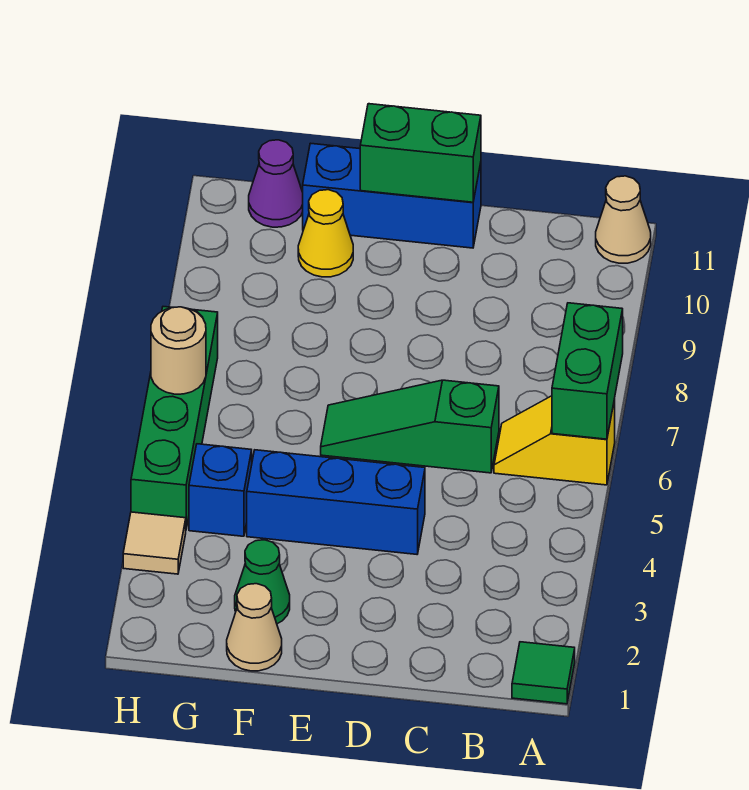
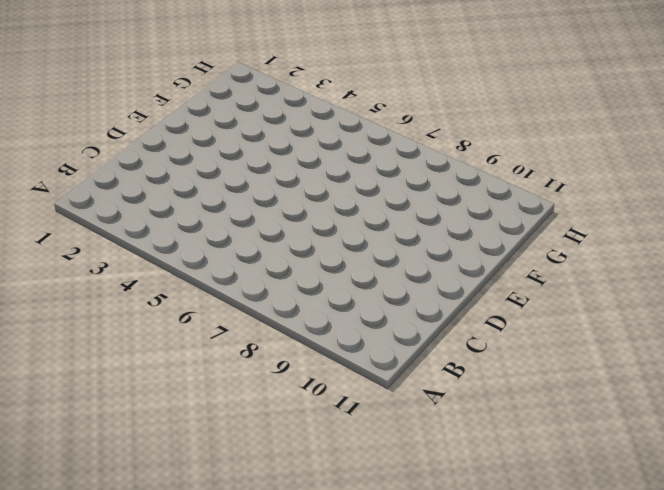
none -> green tile A1 level 1
none -> yellow slope A6:B6 level 1 top A
none -> tan cone A11 level 1

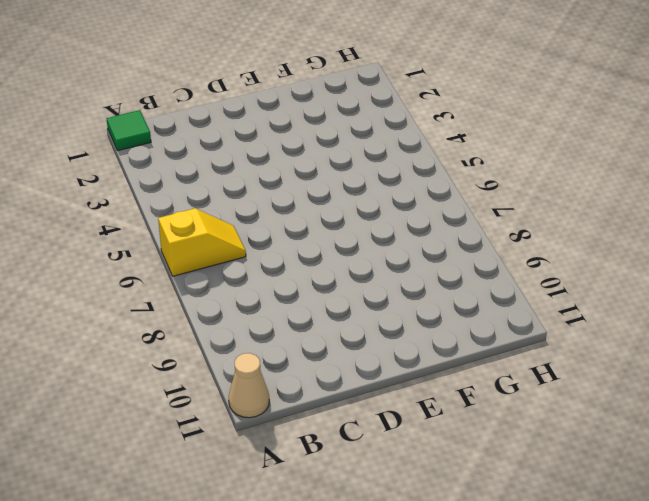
none -> green slope C6:E6 level 1 top C
none -> blue brick D4:F4 level 1
none -> blue brick D11:F11 level 1

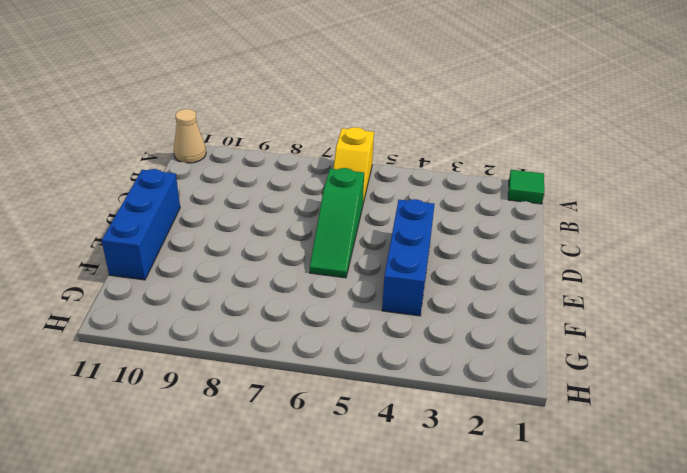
none -> tan cone F1 level 1
none -> green cone F2 level 1
none -> yellow cone F10 level 1

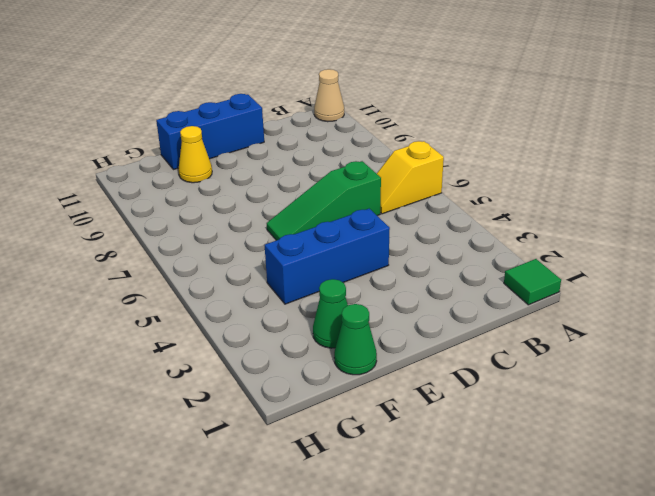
green cone F1 level 1 -> tan cone F1 level 1
none -> blue brick G4 level 1
none -> purple cone G11 level 1
none -> tan tile H3 level 1

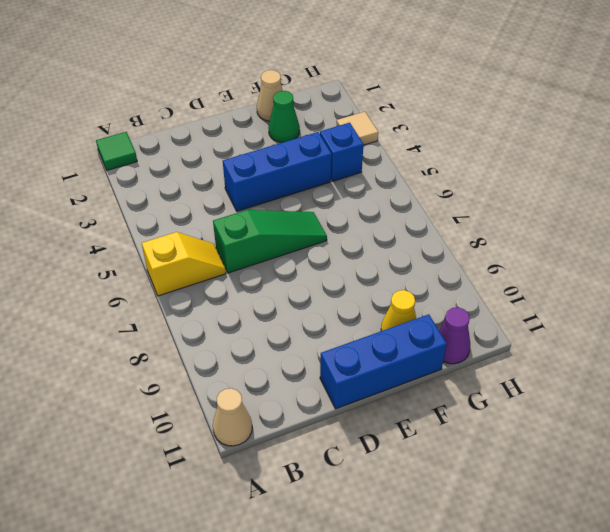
none -> green brick H4:H7 level 1
none -> green brick A6:A7 level 2
none -> green brick D11:E11 level 2

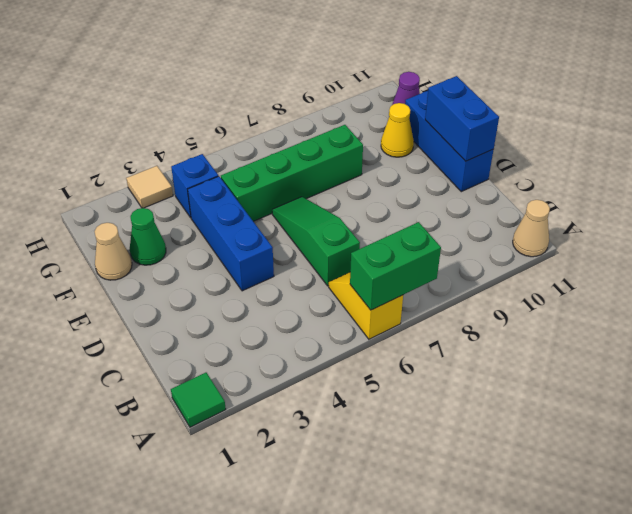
blue brick D11:E11 level 2 -> green brick D11:E11 level 2
green brick F5:F8 level 1 -> green brick H4:H7 level 1
none -> tan round brick H6 level 2

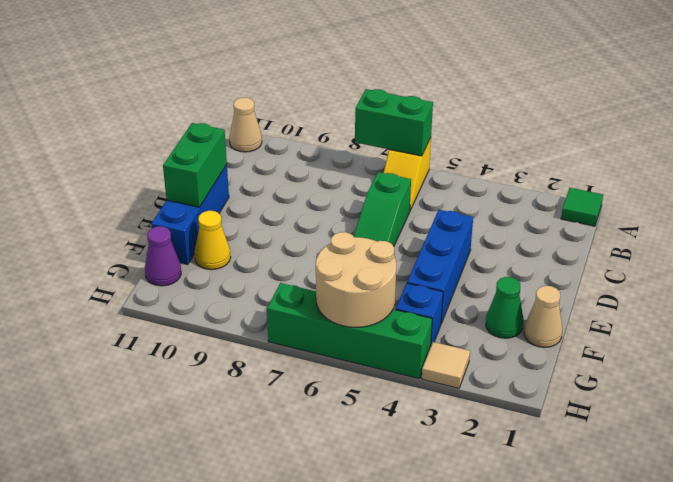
tan round brick G5:H6 level 2 -> tan round brick H6 level 2

